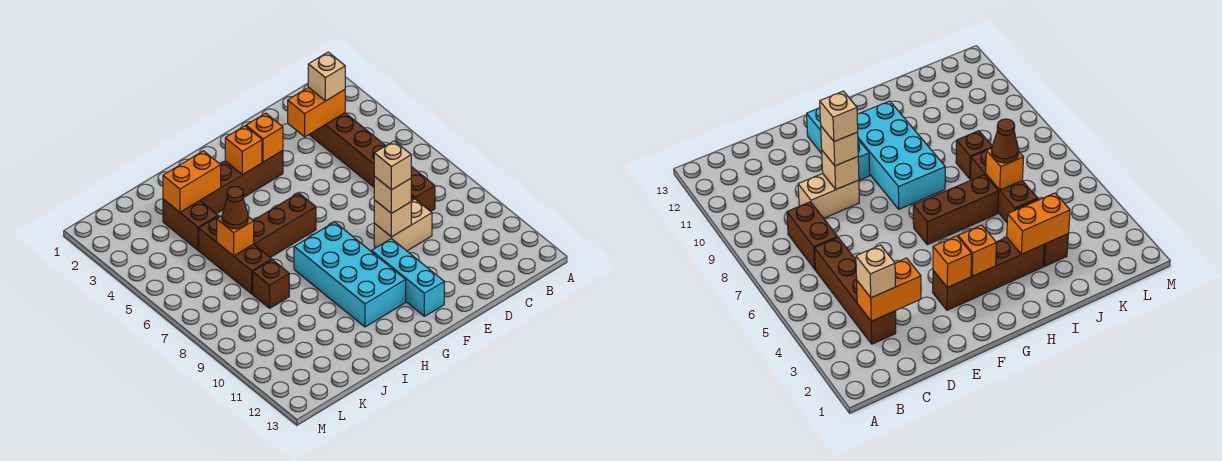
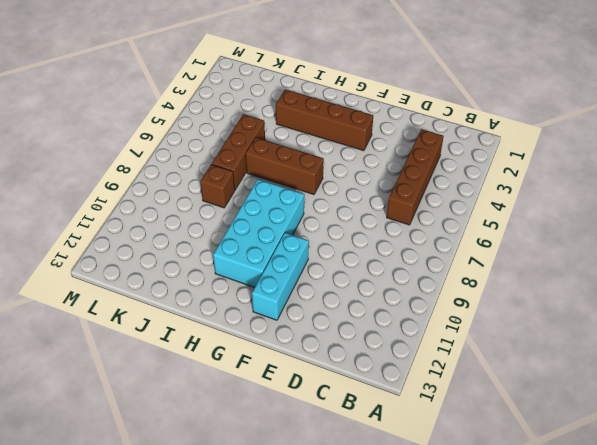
none -> brown brick C7:C8 level 1
none -> tan brick D9:E9 level 1
none -> brown brick J3:J4 level 1

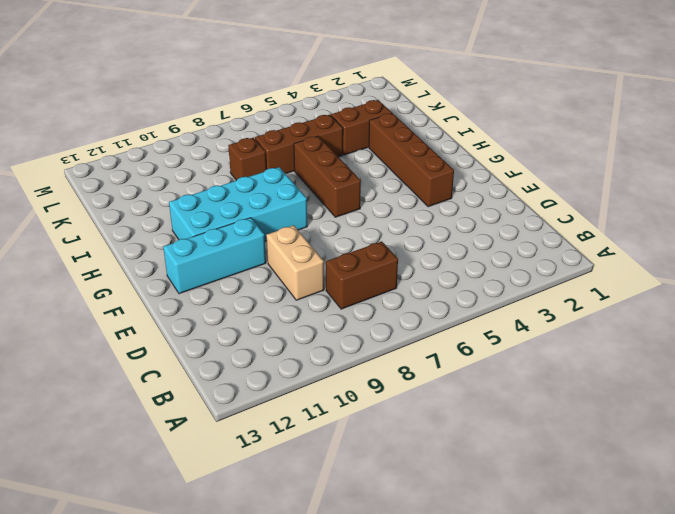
none -> brown brick C3:C6 level 1
none -> orange brick C3:D3 level 2
none -> tan brick E9 level 2

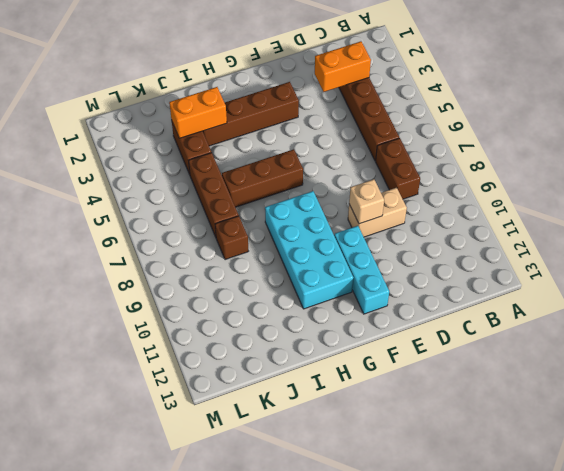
none -> orange brick F3 level 2
none -> orange brick G3 level 2
none -> orange brick J6 level 2

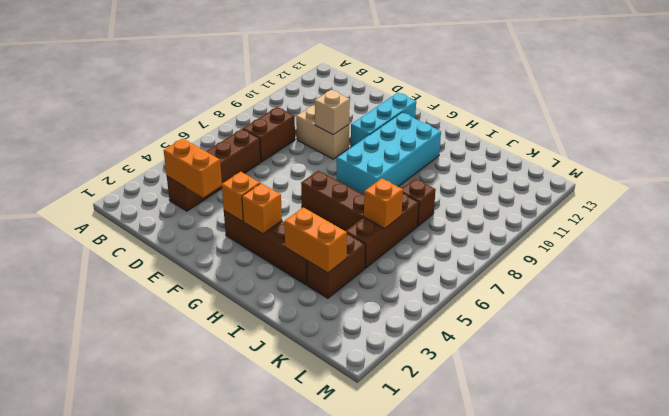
none -> tan brick C3 level 3
none -> tan brick E9 level 3
none -> brown cone J6 level 3

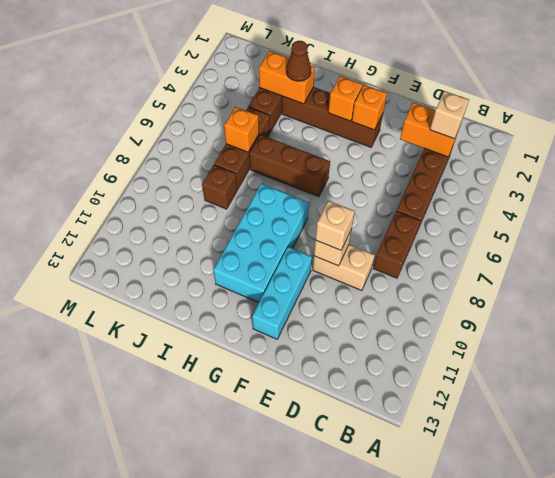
brown cone I3 level 3 -> brown cone J6 level 3
none -> tan brick E9 level 4

